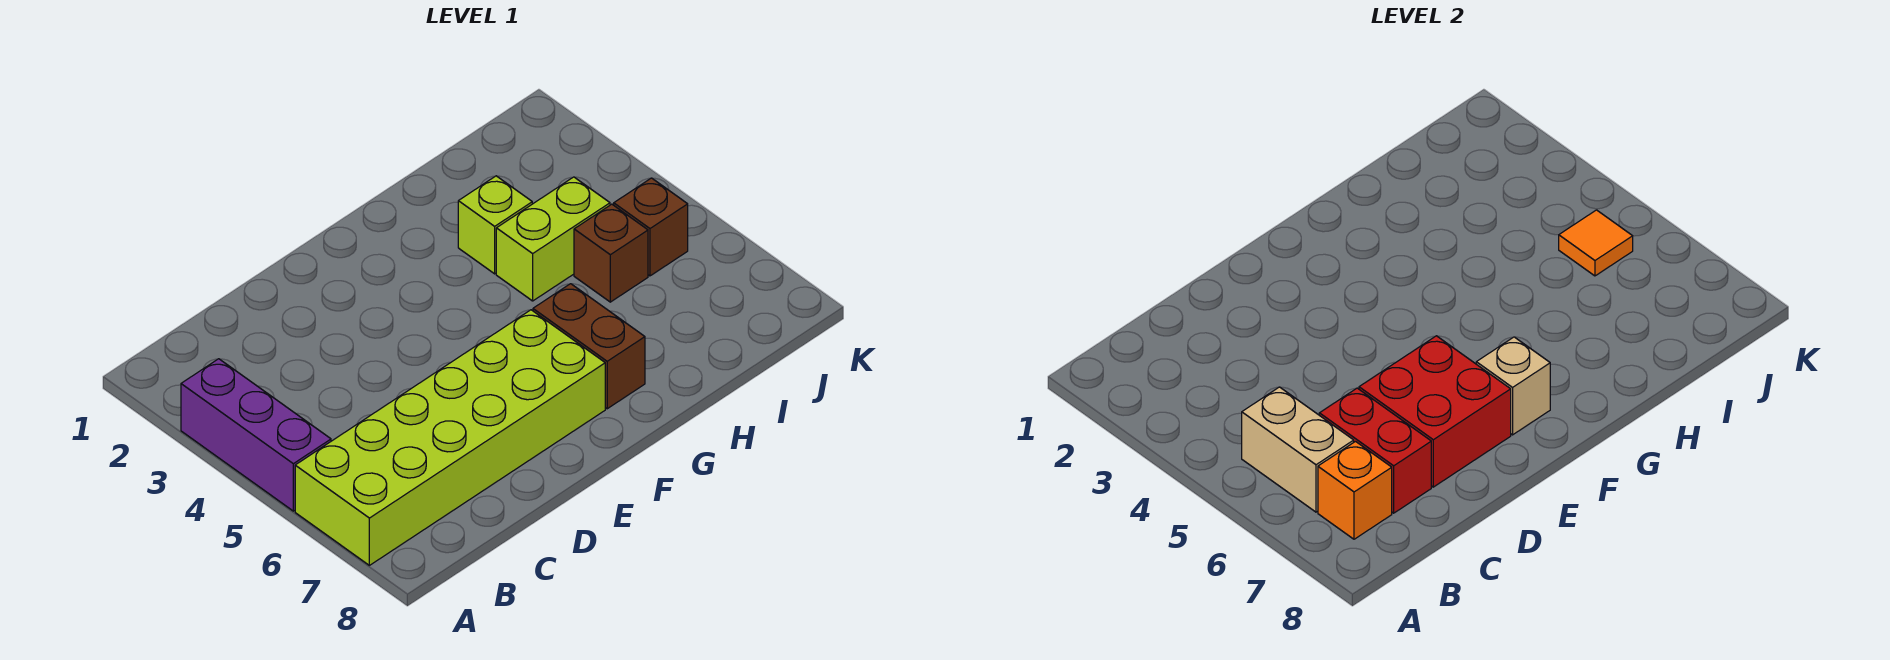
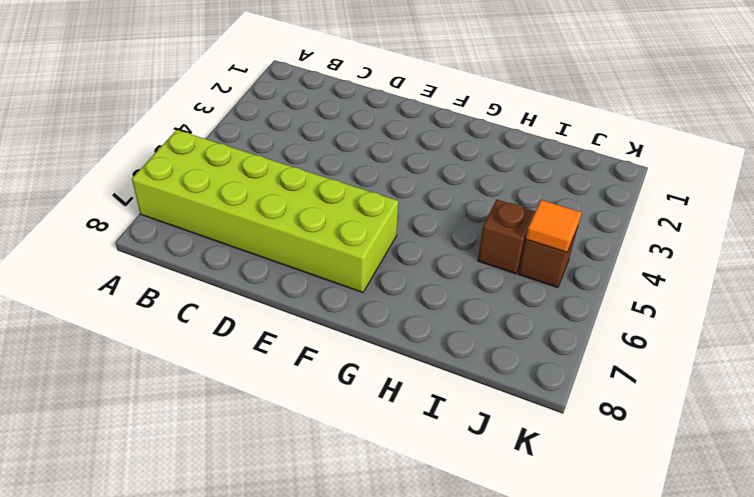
none -> purple brick A3:A5 level 1
none -> brown brick G6:G7 level 1
none -> lime brick H3 level 1

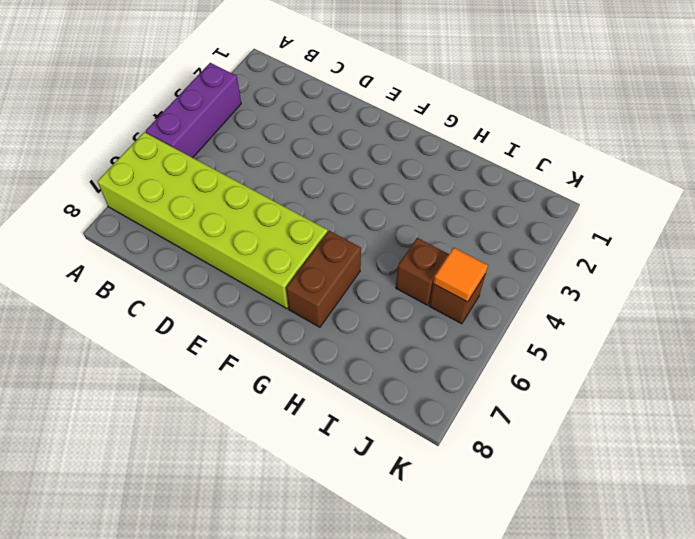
none -> lime brick H3 level 1
none -> lime brick H4:I4 level 1
none -> tan brick B5:B6 level 2

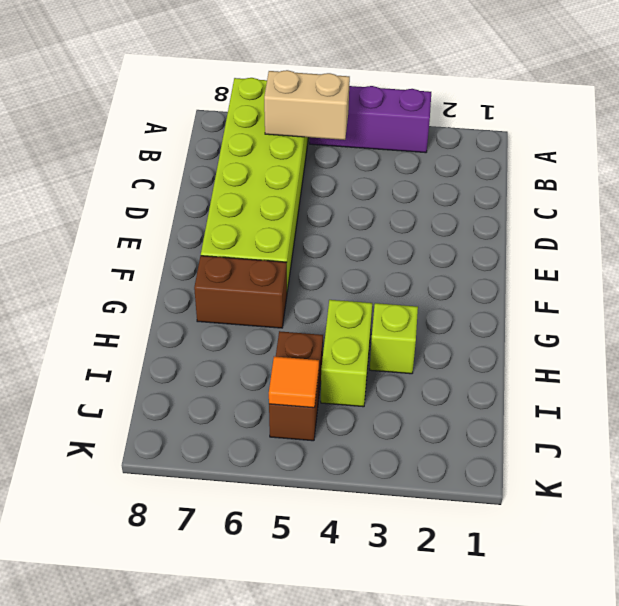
none -> orange brick B7 level 2
none -> red brick C6:C7 level 2
none -> red brick D6:E7 level 2

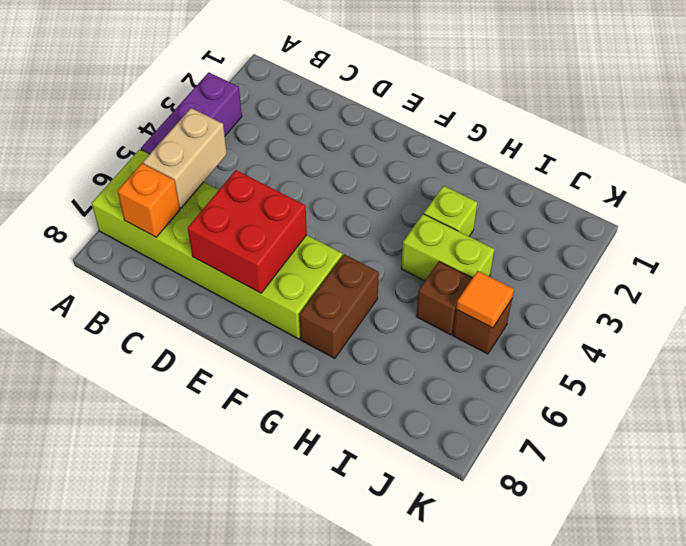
none -> red brick C6:C7 level 2
none -> tan brick F7 level 2

